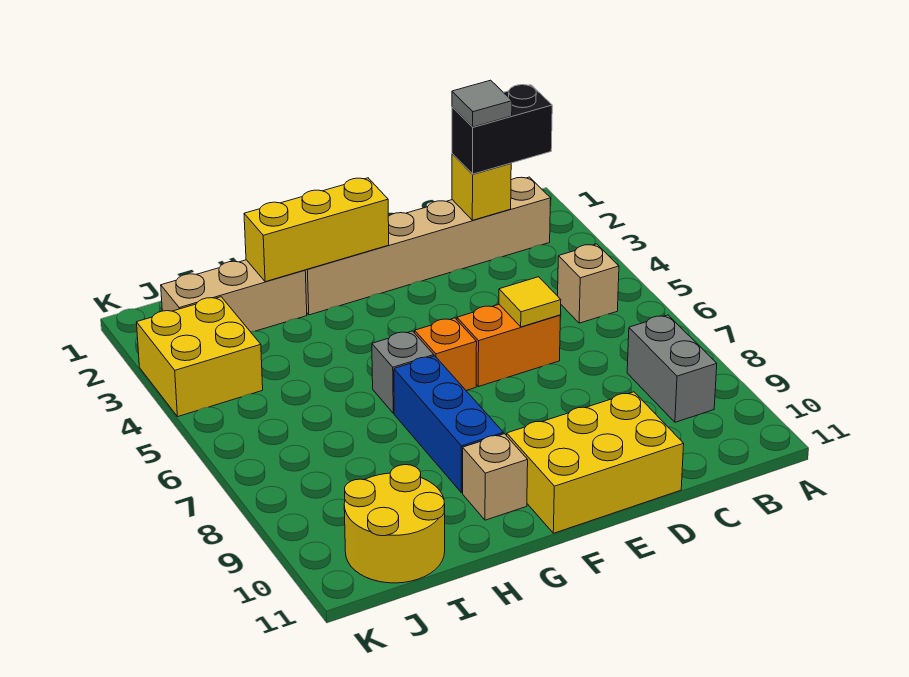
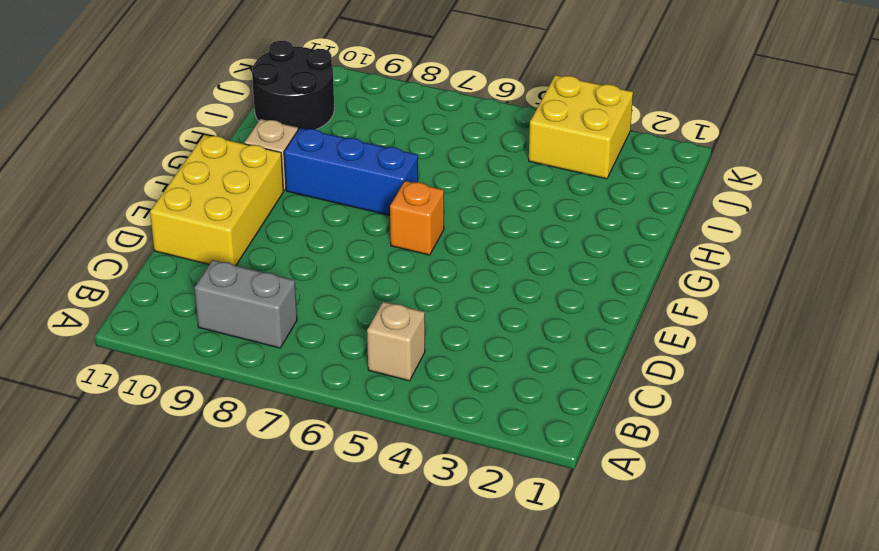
black round brick I10:J11 level 1 -> yellow round brick I10:J11 level 1
none -> tan brick B2:G2 level 1
none -> orange brick D6:E6 level 1
none -> grey brick G6 level 1

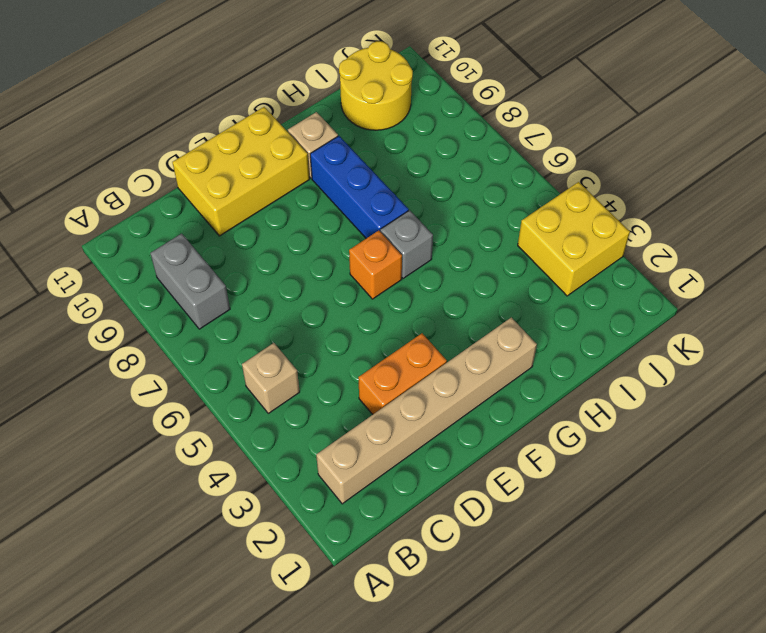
orange brick D3:E3 level 1 -> orange brick D6:E6 level 1
none -> tan brick H2:J2 level 1
none -> yellow brick C2 level 2
none -> yellow tile D6 level 2

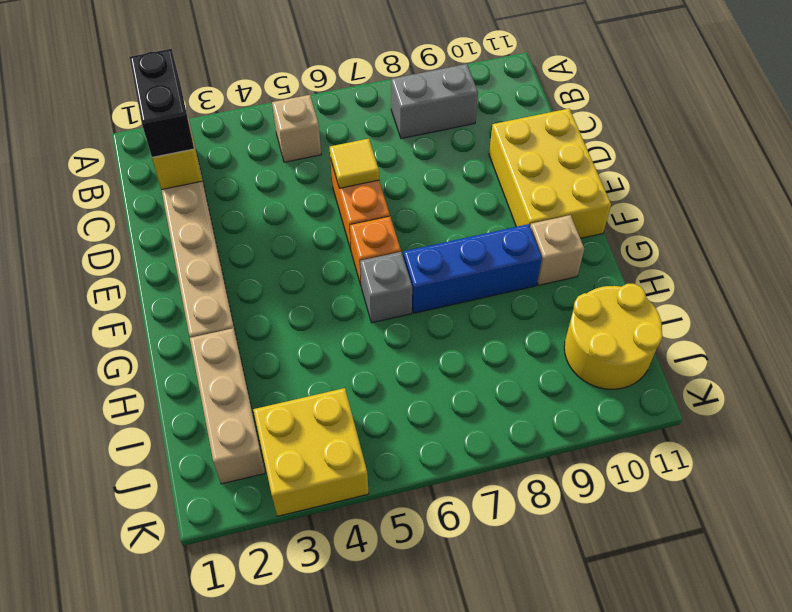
none -> yellow brick F2:H2 level 2
none -> grey tile C2 level 4

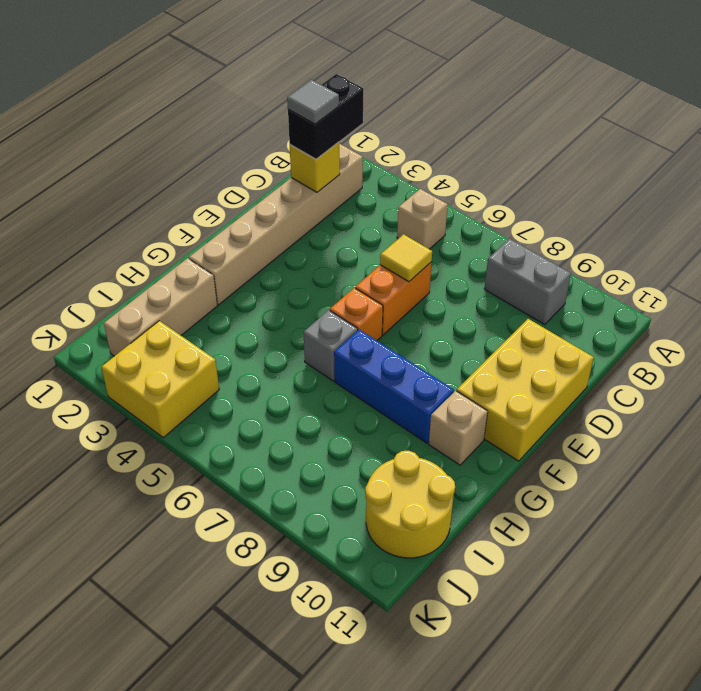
none -> yellow brick F2:H2 level 2

